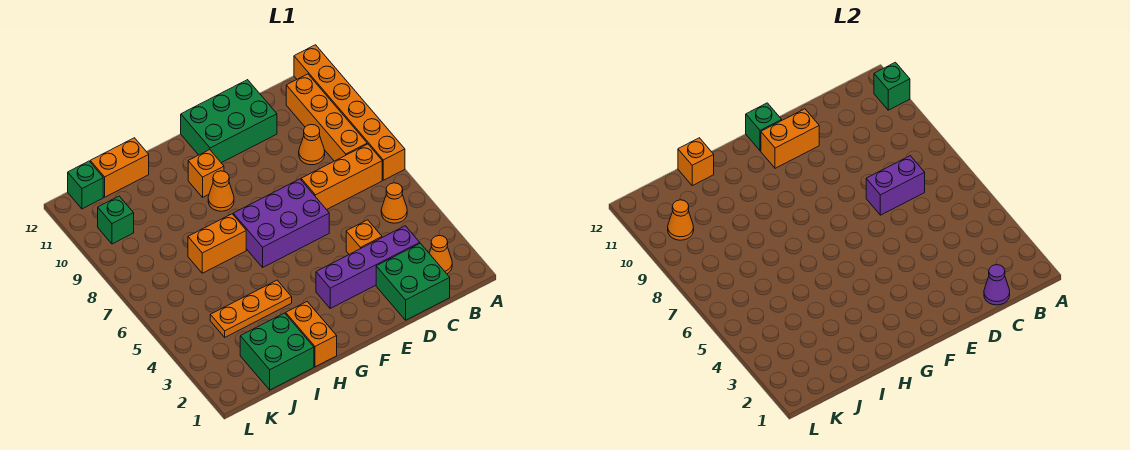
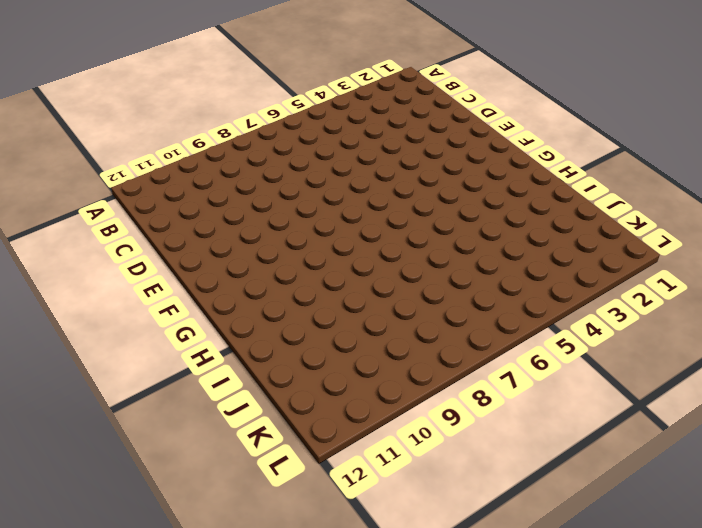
none -> orange brick A7:A12 level 1
none -> orange cone B2 level 1
none -> orange cone B5 level 1

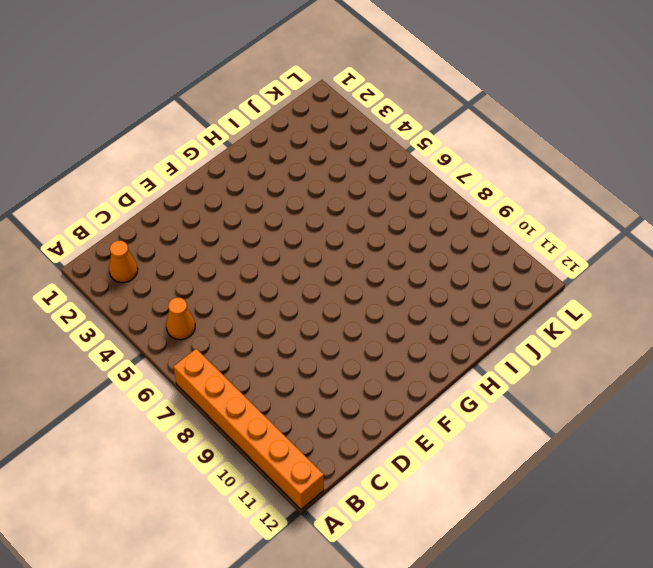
none -> orange brick B7:D7 level 1
none -> orange brick B8:B11 level 1
none -> green brick C1:D2 level 1

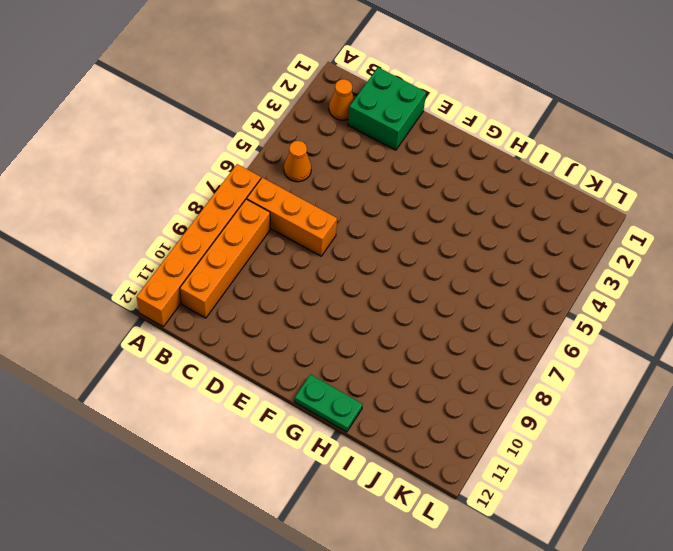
green plate G12:H12 level 1 -> none
none -> purple brick C3:F3 level 1
none -> orange cone C9 level 1
none -> orange brick D4 level 1

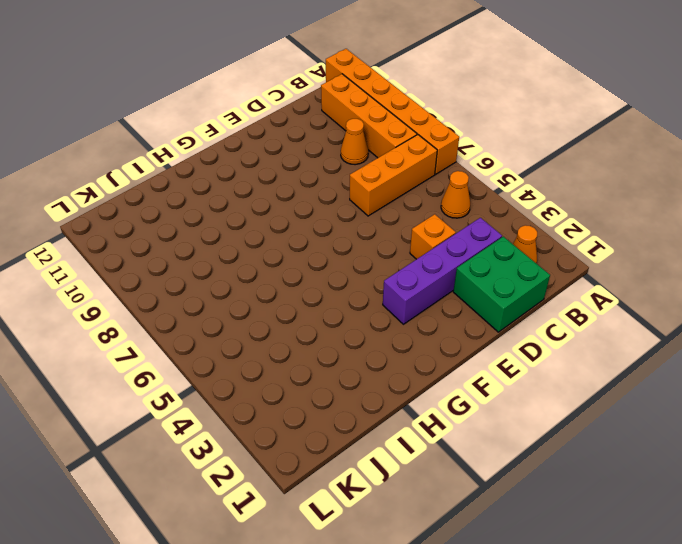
none -> green brick D11:F12 level 1
none -> purple brick E6:G7 level 1
none -> orange cone G9 level 1

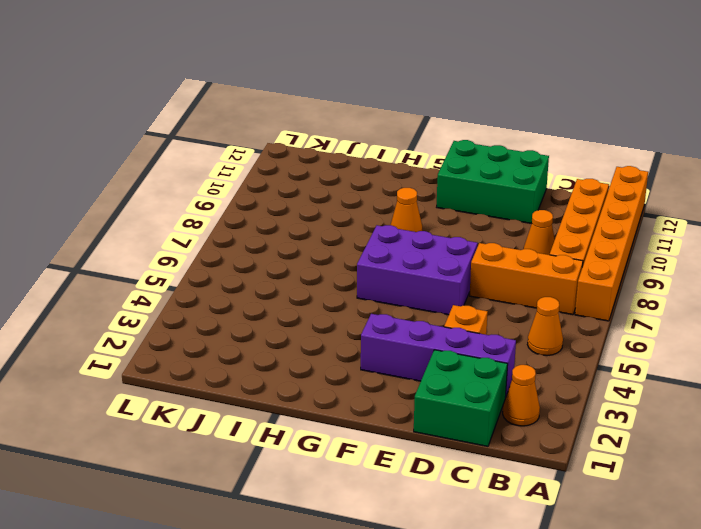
none -> orange brick G10 level 1
none -> orange brick H1:H2 level 1
none -> orange plate H4:J4 level 1

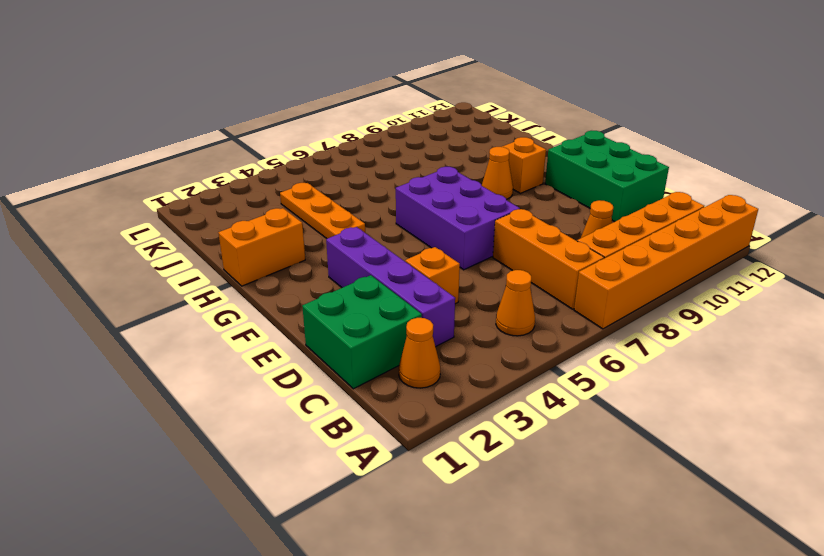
none -> orange brick H7:I7 level 1
none -> green brick I1:J2 level 1
none -> orange brick I12:J12 level 1

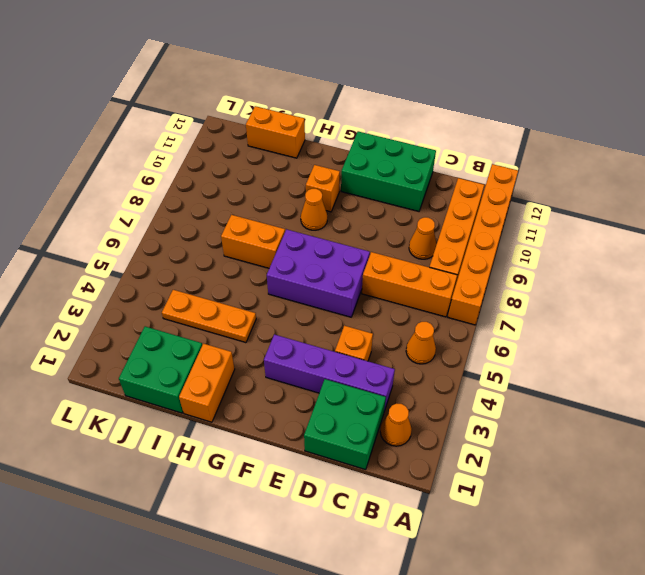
none -> green brick K10 level 1
none -> green brick K12 level 1
none -> green brick A11 level 2

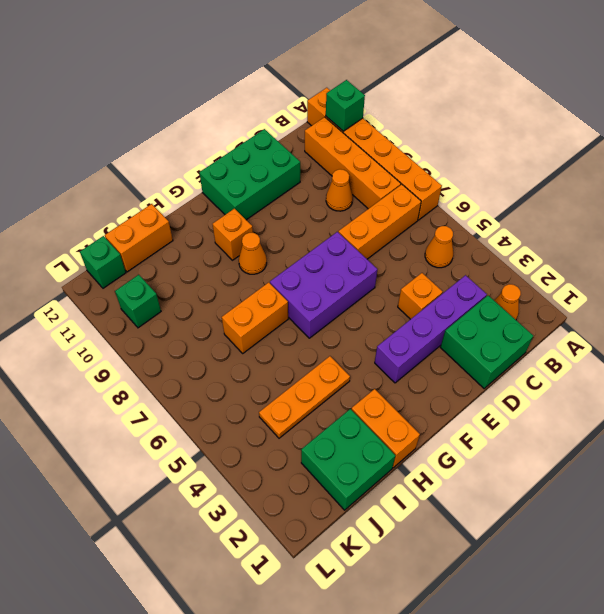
none -> purple cone C1 level 2
none -> purple brick C7:D7 level 2
none -> orange brick E11:F11 level 2

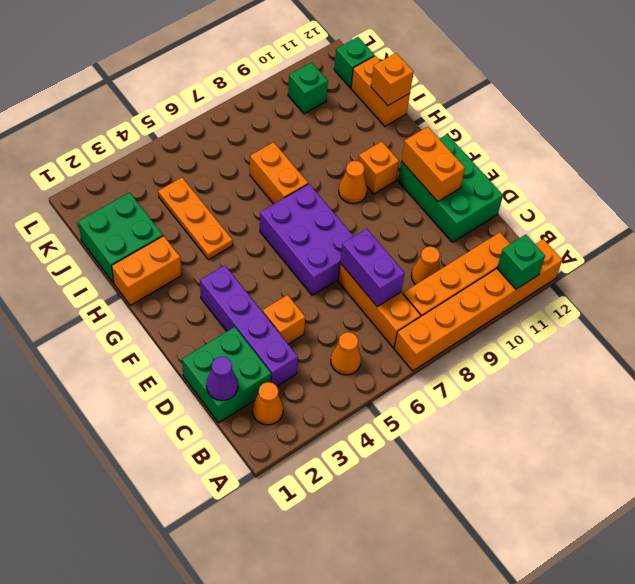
none -> green brick F12 level 2
none -> orange cone K10 level 2

